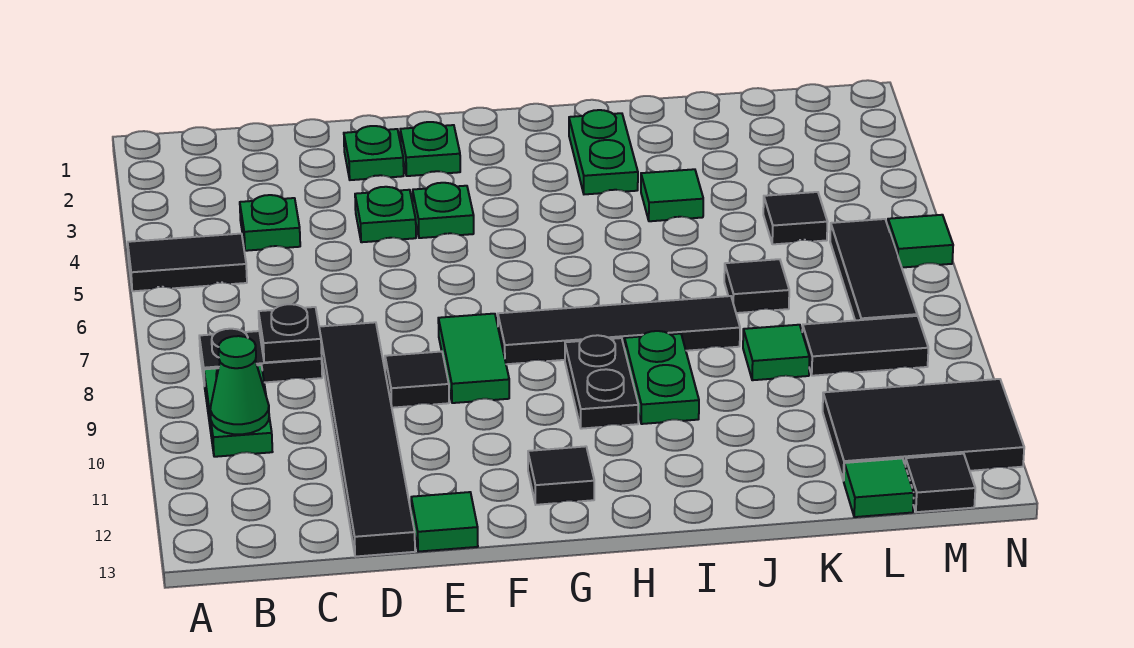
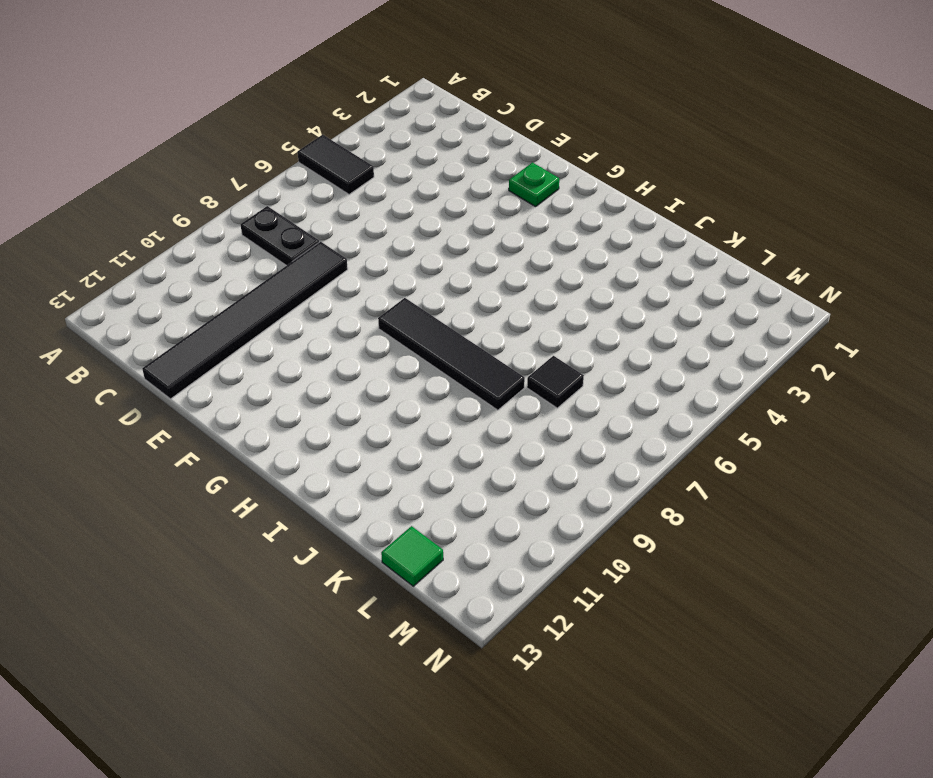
none -> green plate B9:B10 level 1
none -> green plate C4 level 1
none -> green plate E2 level 1

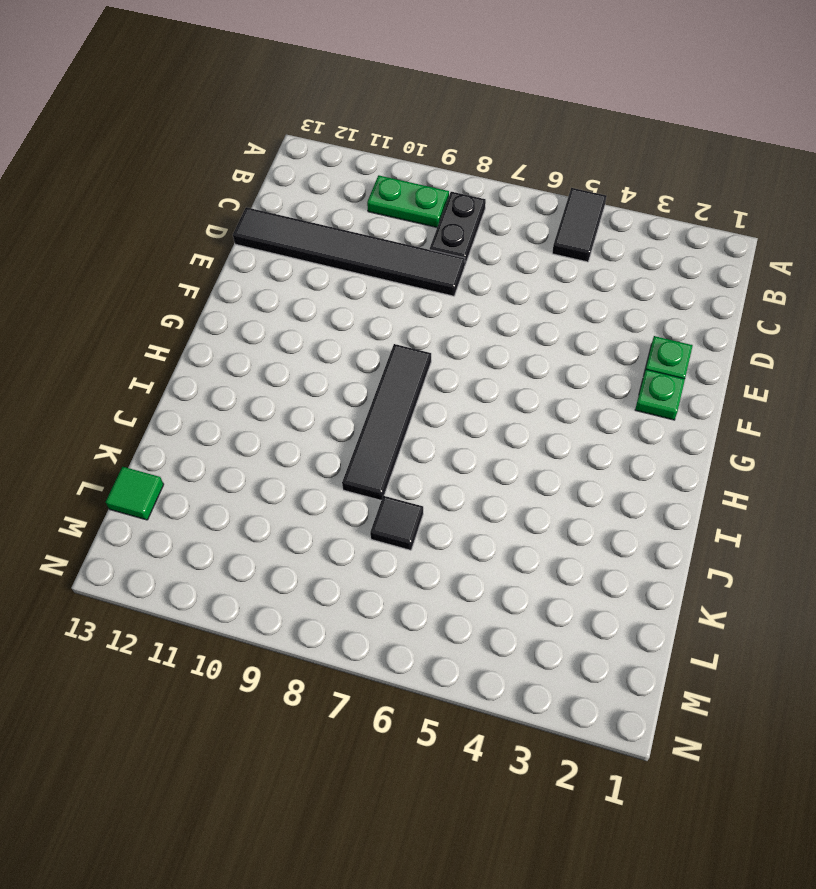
none -> green plate C4 level 1
none -> green plate E4 level 1
none -> black tile E9 level 1

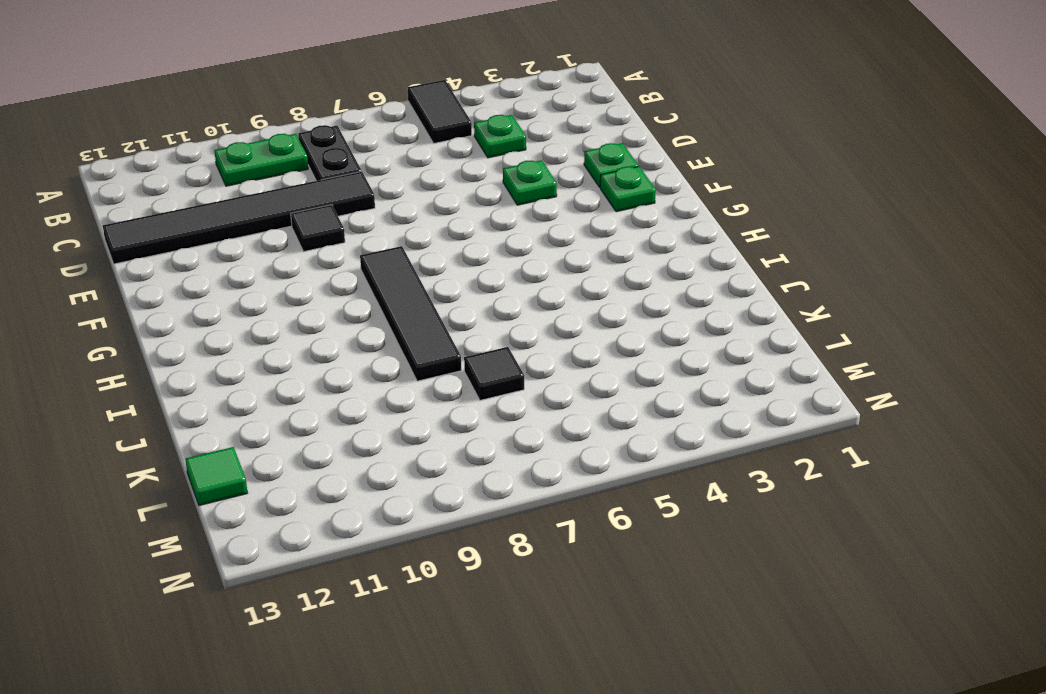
none -> green tile E13 level 1
none -> green plate F4 level 1
none -> green tile F8:F9 level 1

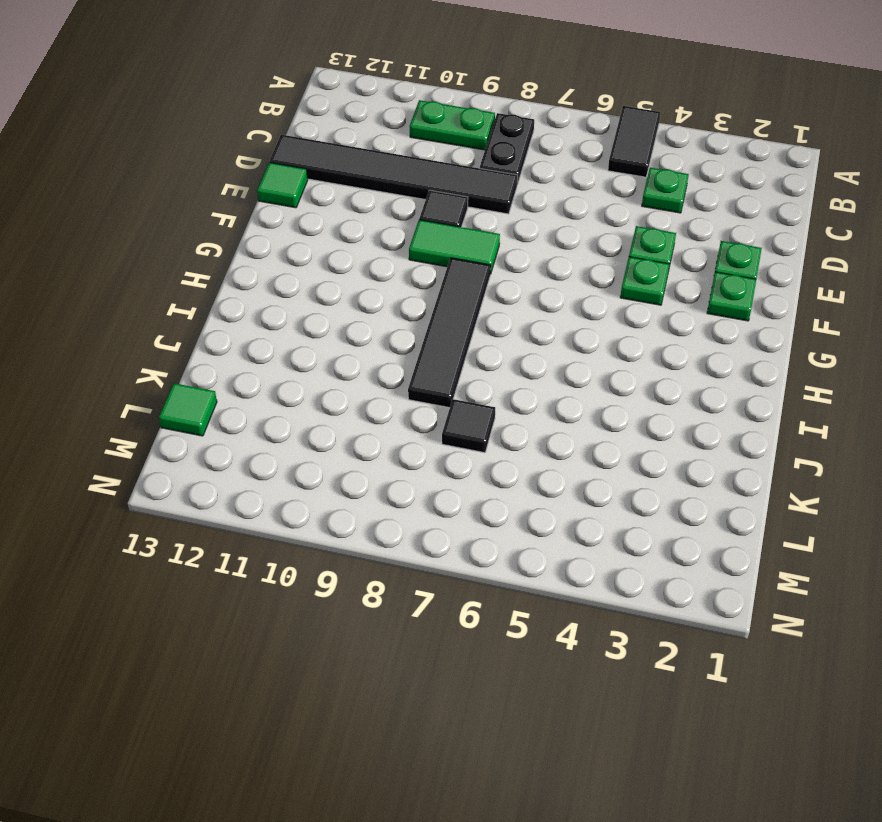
none -> black tile G12 level 1
none -> black plate H9:H10 level 1
none -> green plate I2:I3 level 1

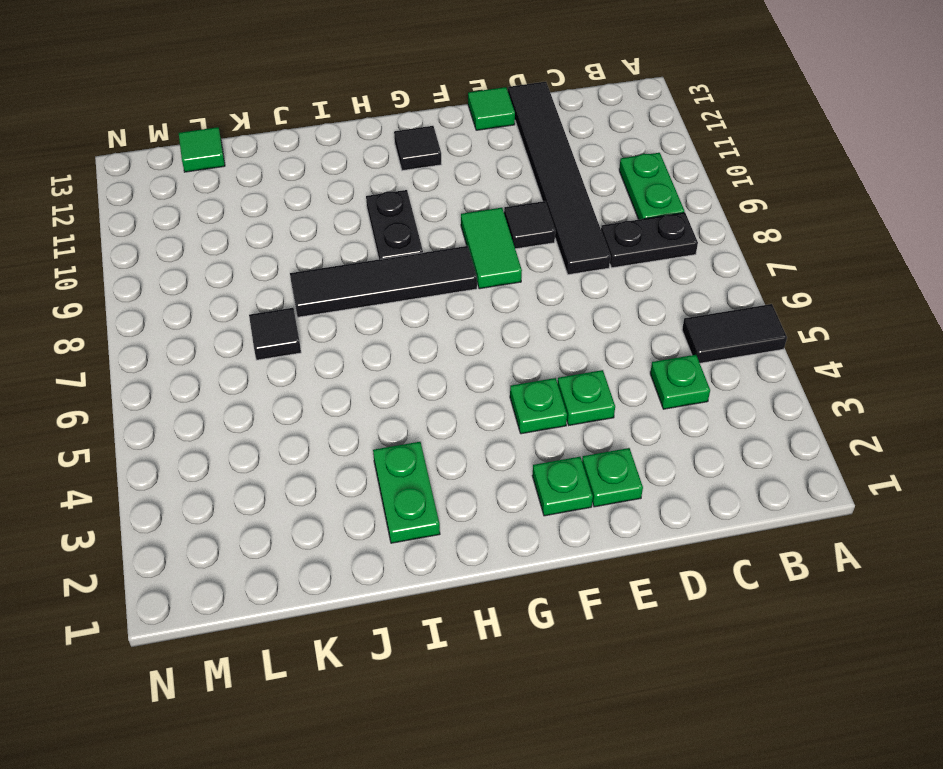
none -> green plate I9:I10 level 1
none -> green tile J4 level 1
none -> green tile K9 level 1

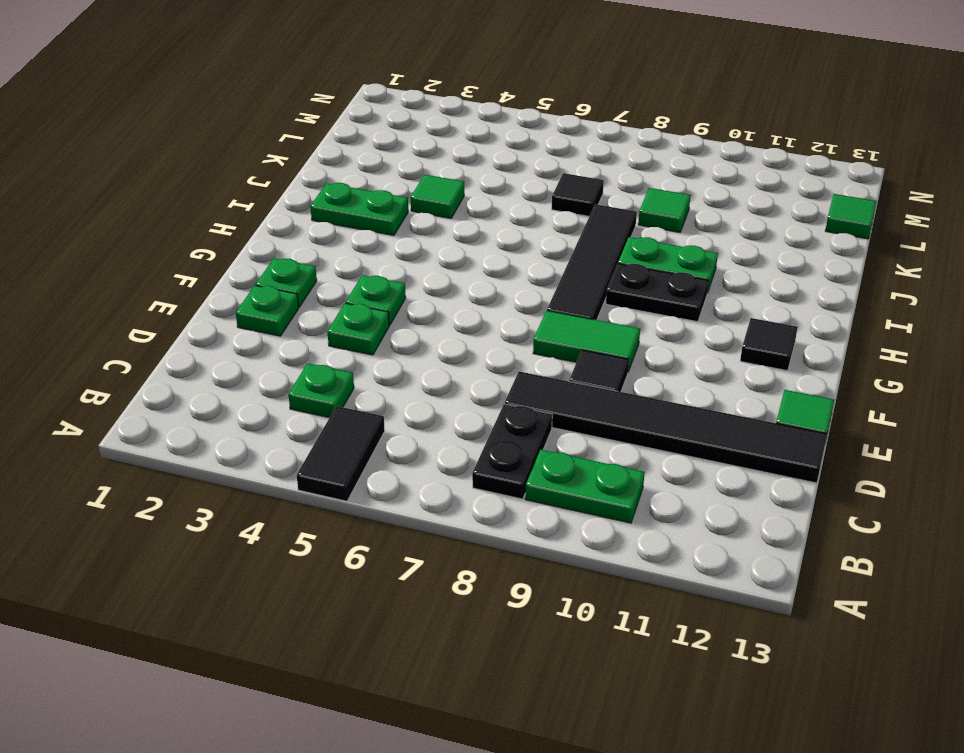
none -> black tile L5 level 1
none -> black tile L9:M9 level 1
none -> black tile L11:N12 level 1

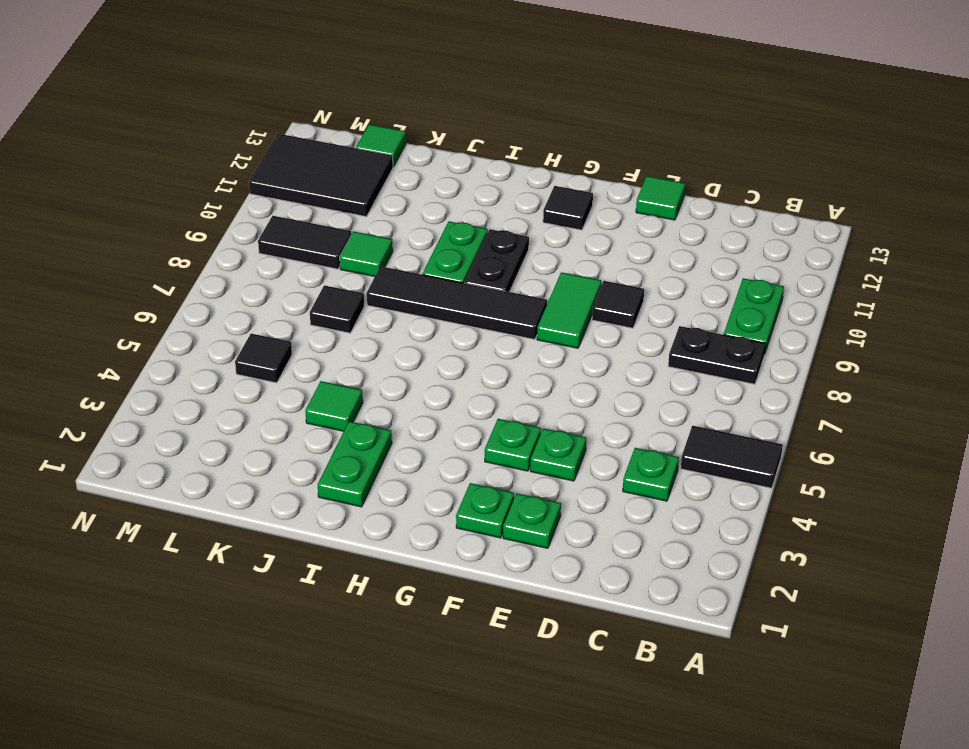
none -> black tile D8:D13 level 1
none -> black tile M6:M8 level 1
none -> black tile M13 level 1

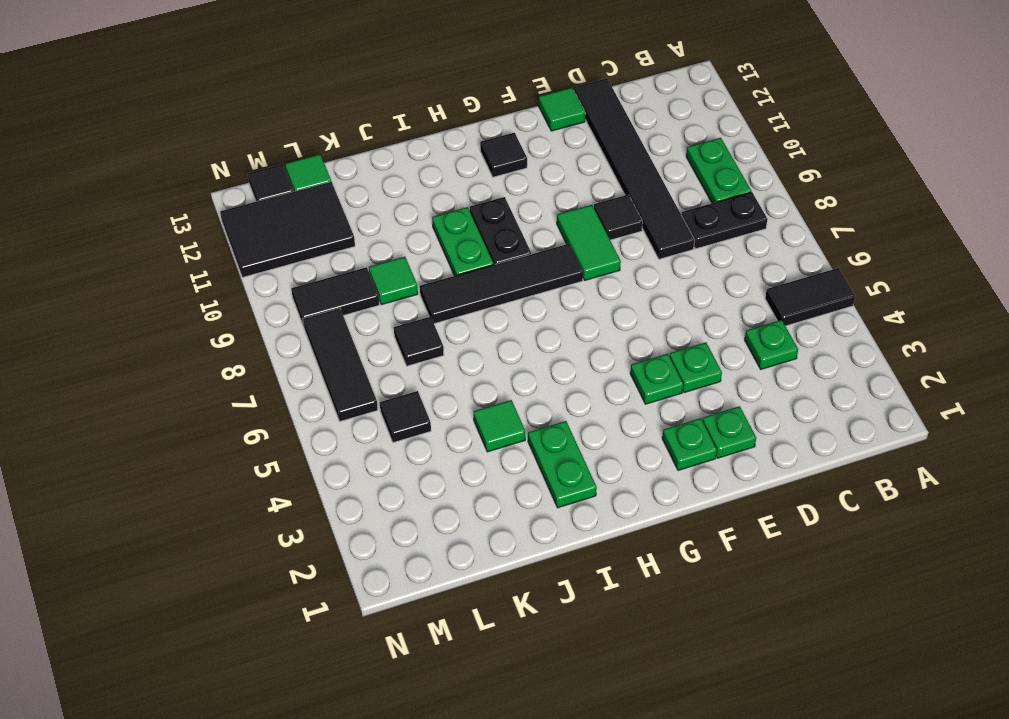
none -> green tile N6 level 1
none -> green cone B10 level 2
none -> black plate C8 level 2

